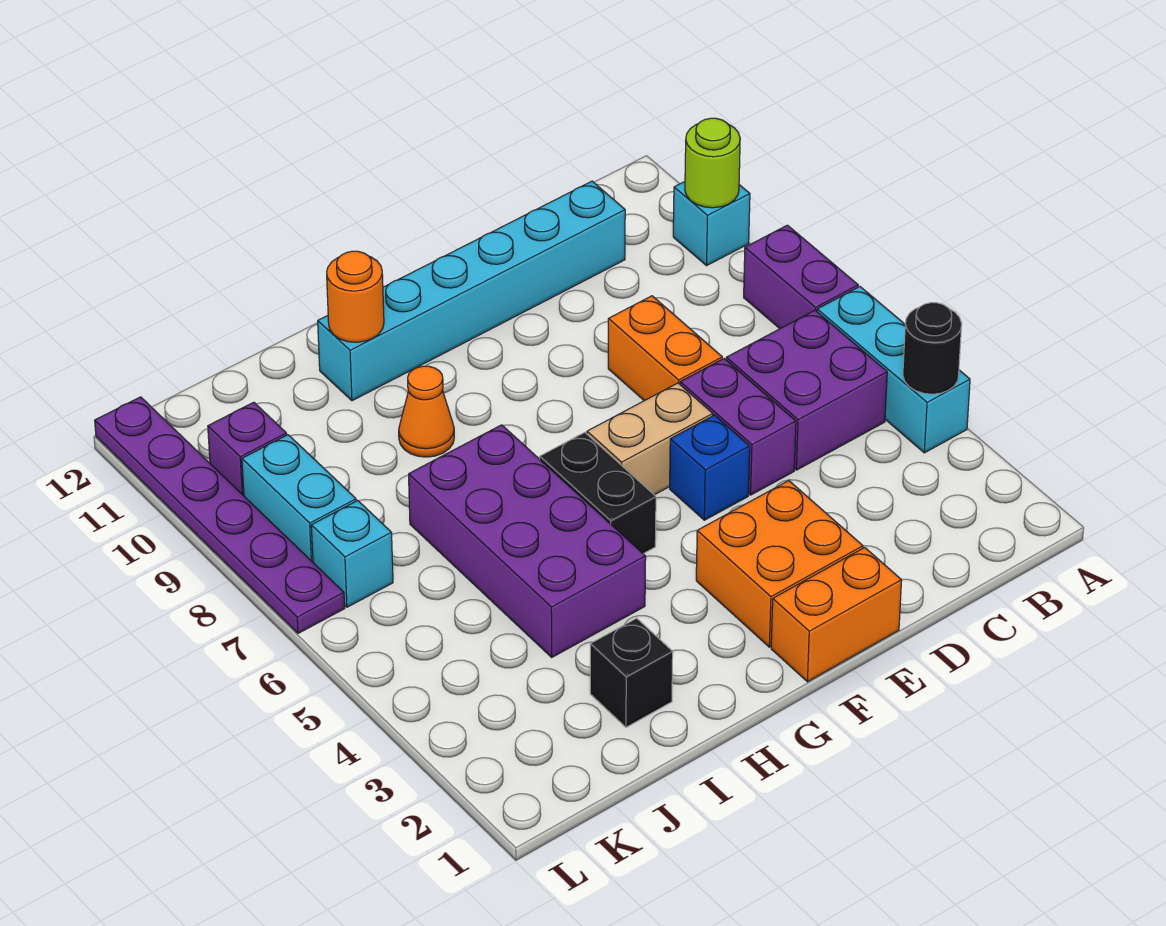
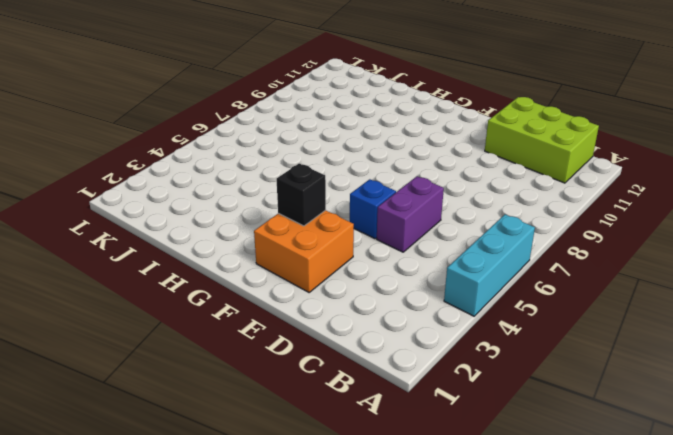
lime brick B11:D12 level 1 -> cyan brick C11:H11 level 1
black brick F3 level 2 -> black brick I2 level 1
none -> purple brick A7:A8 level 1
none -> cyan brick A10 level 1
none -> purple brick B5:C6 level 1

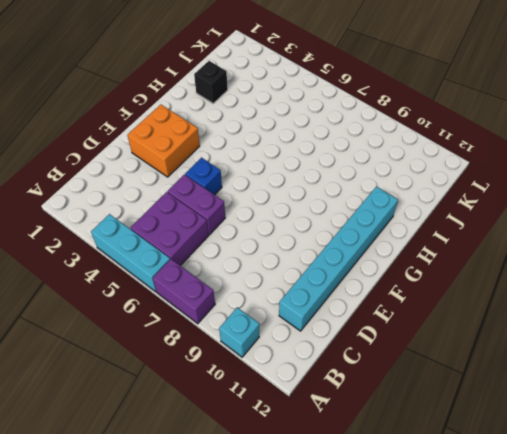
none -> orange brick D7:D8 level 1
none -> orange brick E1:F1 level 1
none -> tan brick E6:F6 level 1

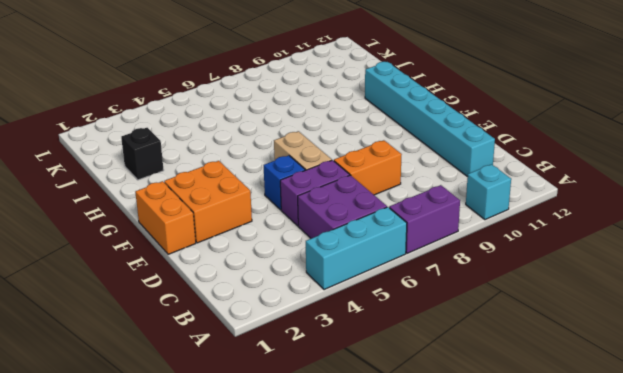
none -> black brick G5:G6 level 1
none -> purple brick H4:I7 level 1
none -> orange cone H9 level 1

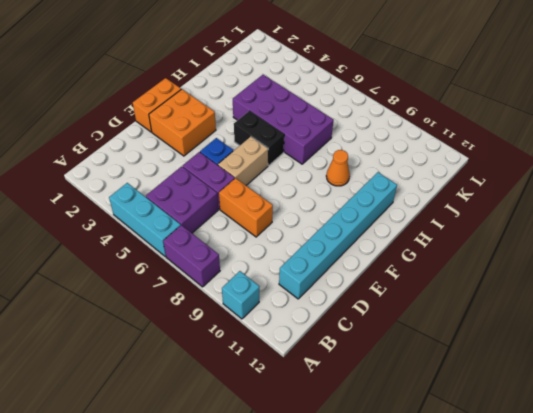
none -> black brick I2 level 1
none -> cyan brick K7 level 1
none -> cyan brick K8:K9 level 1

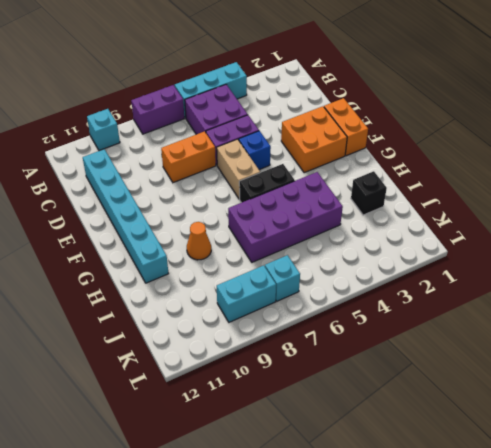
none -> purple brick K10 level 1
none -> purple plate L7:L12 level 1
none -> black round brick A4 level 2

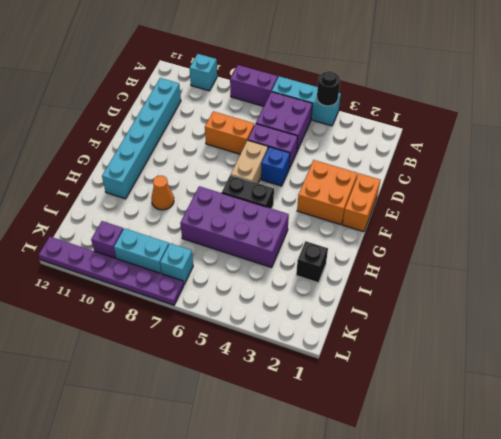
none -> lime round brick A10 level 2
none -> orange round brick H11 level 2

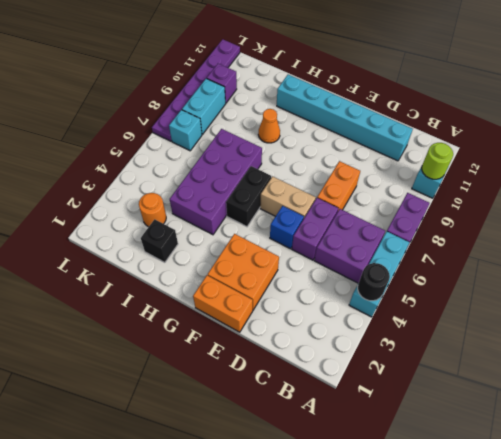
orange round brick J3 level 1 -> orange round brick H11 level 2

